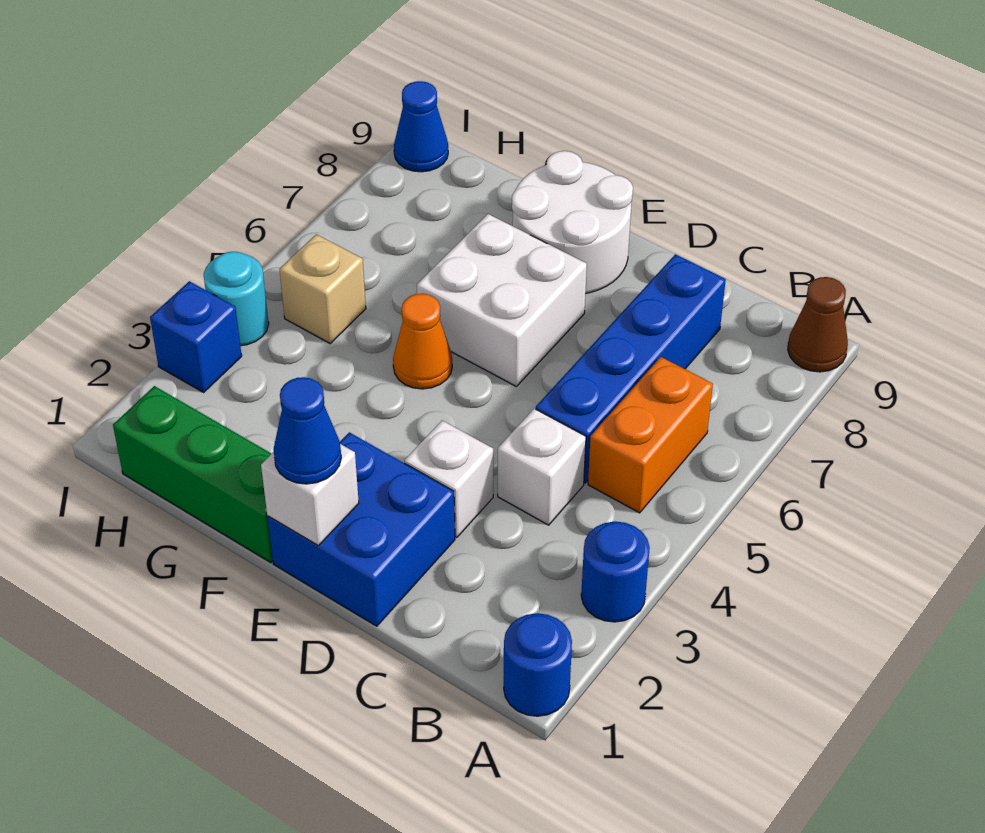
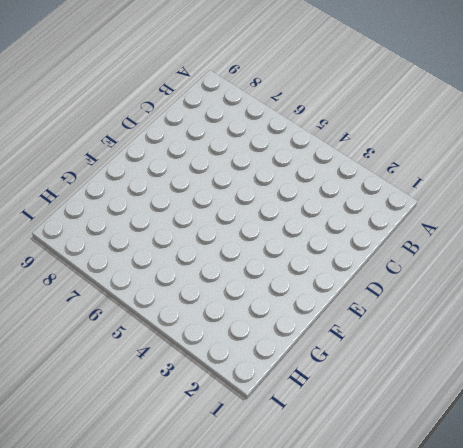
none -> blue round brick A1 level 1
none -> blue round brick A3 level 1
none -> brown cone A9 level 1

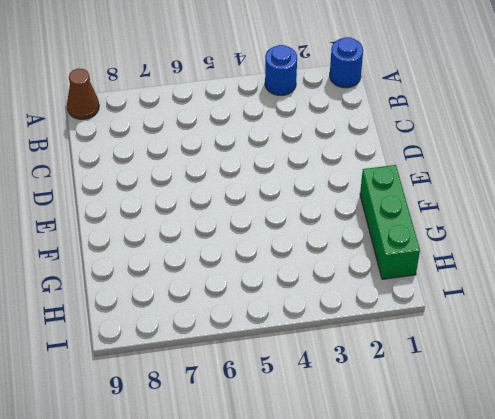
none -> orange brick B5:B6 level 1
none -> white brick C4 level 1
none -> blue brick C5:C8 level 1

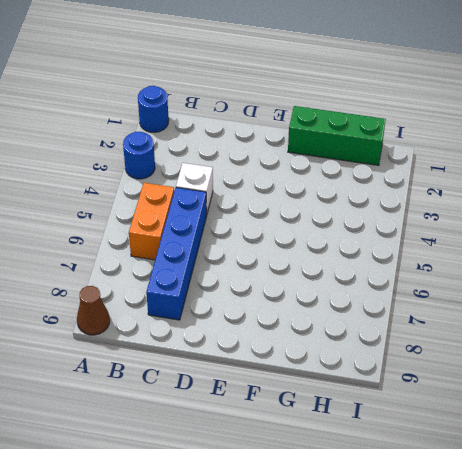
none -> blue brick D1:E2 level 1
none -> white brick D3 level 1
none -> white brick E6:F7 level 1

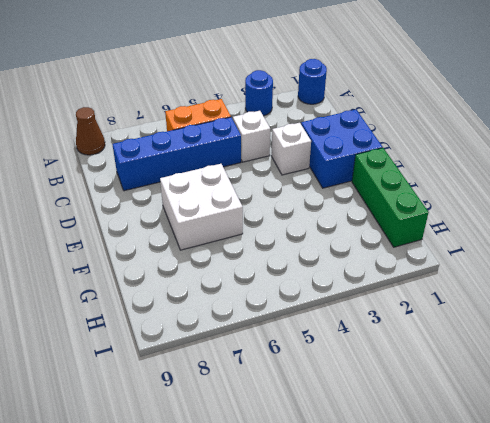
none -> white round brick E8:F9 level 1
none -> orange cone F5 level 1
none -> tan brick H5 level 1

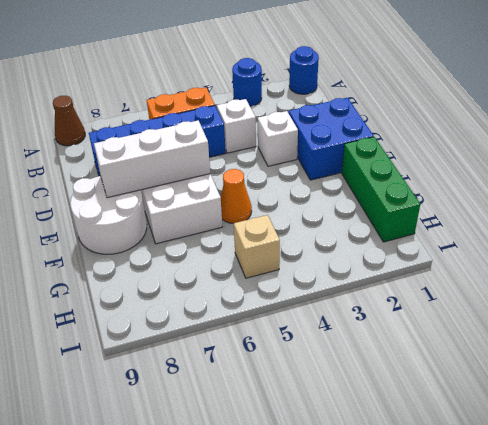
white brick E6:E8 level 2 -> none
none -> blue brick I3 level 1
none -> cyan round brick I4 level 1
none -> blue cone I9 level 1

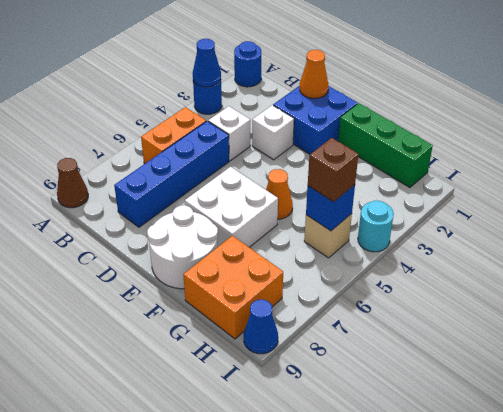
blue cone A3 level 2 -> blue cone E1 level 3
orange cone D1 level 2 -> none
orange brick G8:H9 level 1 -> none
blue brick H5 level 2 -> blue brick I3 level 1
brown brick H5 level 3 -> none
none -> white brick E1 level 2

